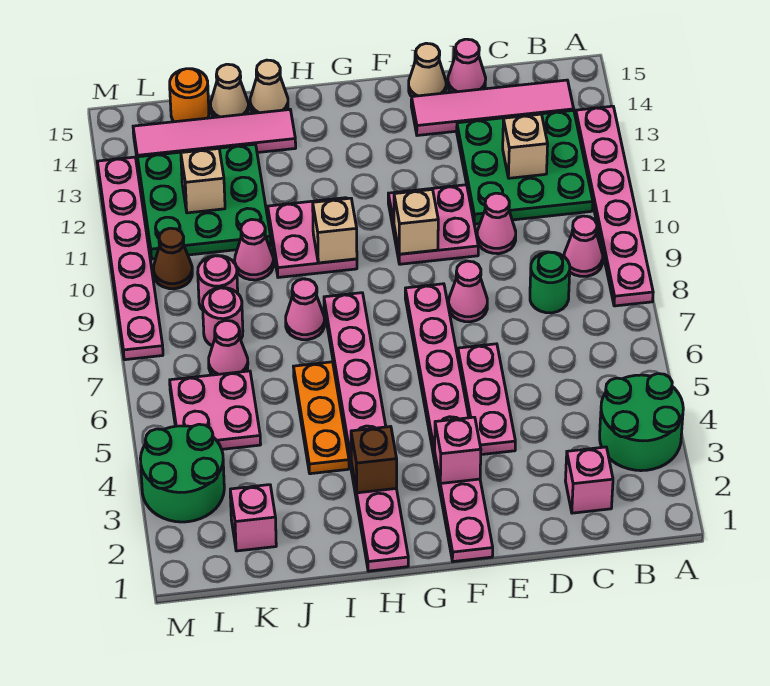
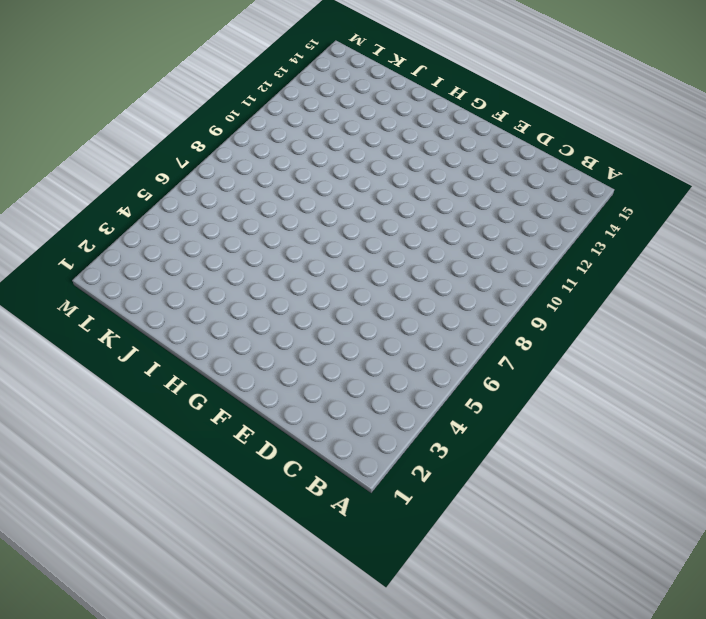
none -> green round brick A3:B4 level 1
none -> pink plate A8:A13 level 1
none -> pink cone B9 level 1
none -> green plate B11:D13 level 1

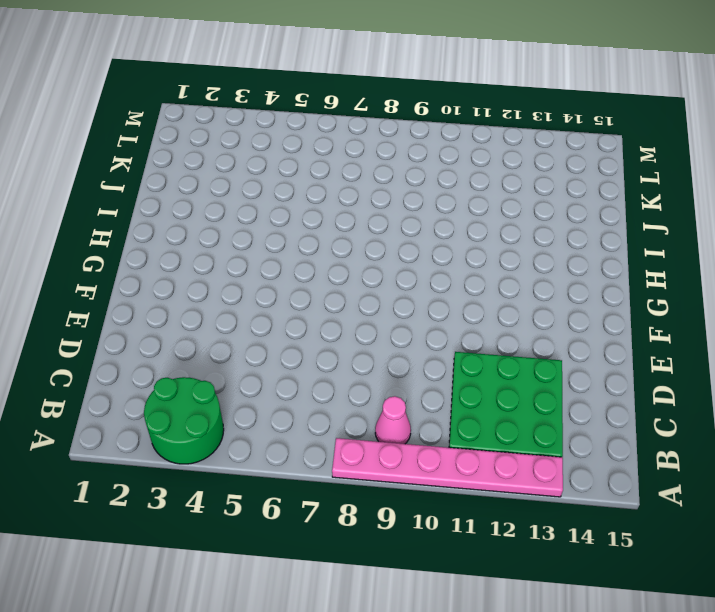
none -> pink tile B14:E14 level 1
none -> pink brick C2 level 1
none -> green round brick C8 level 1
none -> pink cone D10 level 1

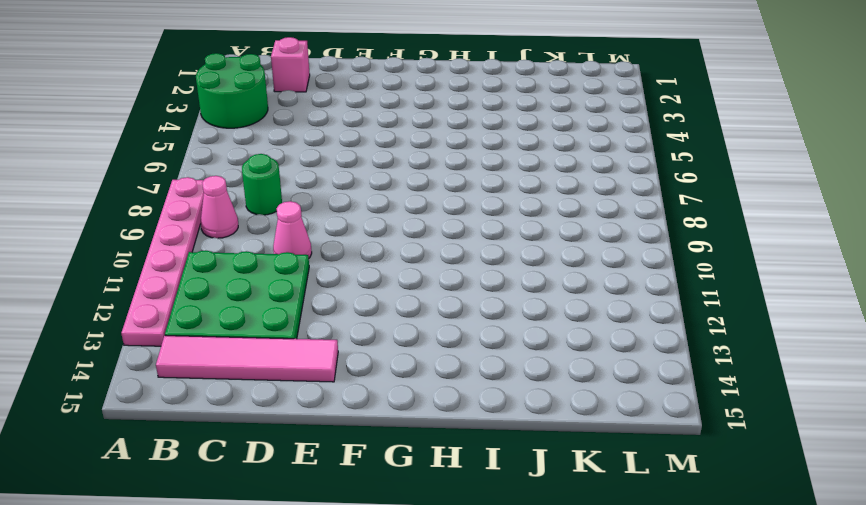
none -> pink cone D15 level 1
none -> pink plate E4:E6 level 1
none -> pink cone E8 level 1
none -> pink plate E10:F11 level 1

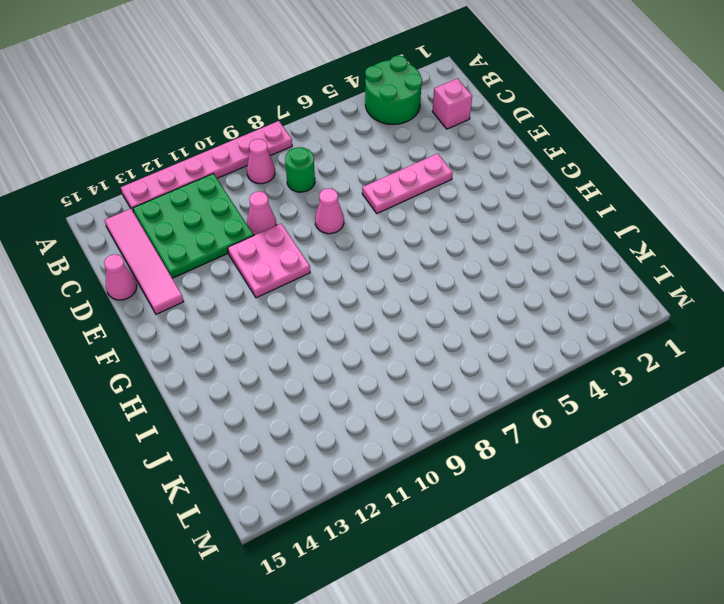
none -> tan cone E15 level 1
none -> pink plate F1:F8 level 1
none -> pink plate H1:H8 level 1
none -> pink plate H10:I11 level 1

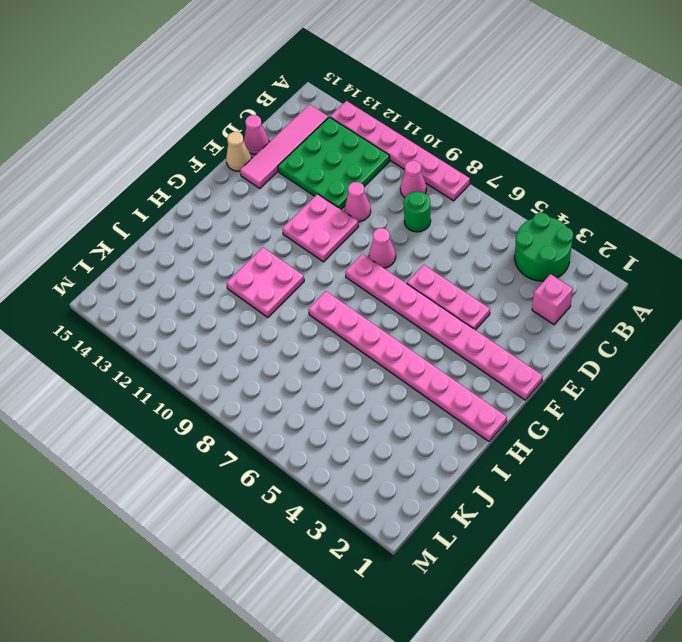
none -> orange plate I4:I6 level 1
none -> pink cone I8 level 1
none -> pink tile I14:L14 level 1
none -> tan cone I15 level 1

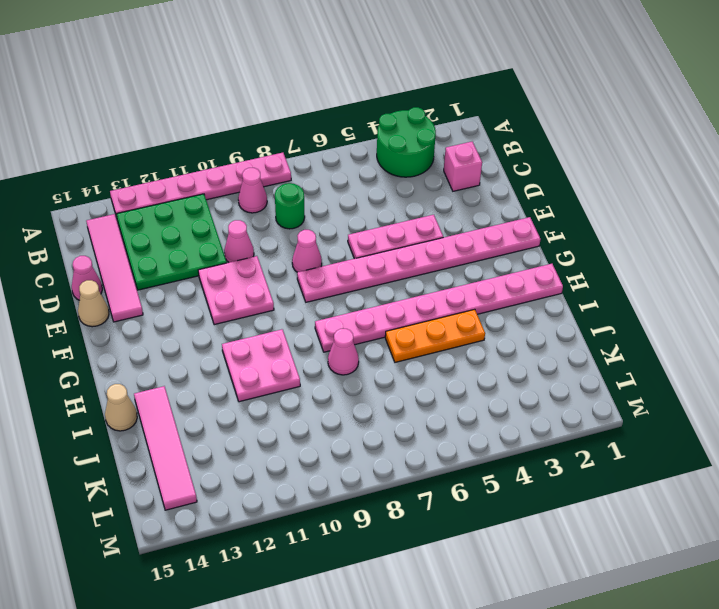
none -> pink cone J10 level 1
none -> green plate J11:L13 level 1
none -> tan cone J15 level 1
none -> pink brick K2 level 1

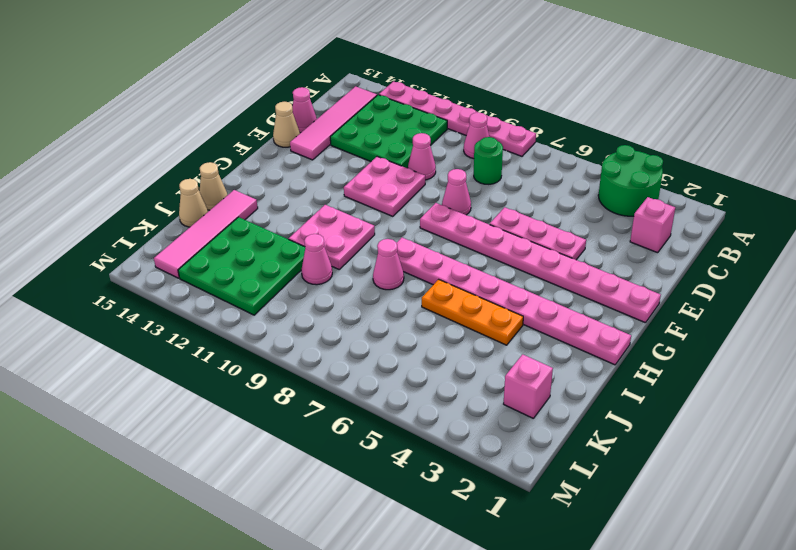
none -> pink plate K5:L6 level 1
none -> pink cone K7 level 1
none -> pink round brick K8 level 1
none -> pink round brick K9 level 1

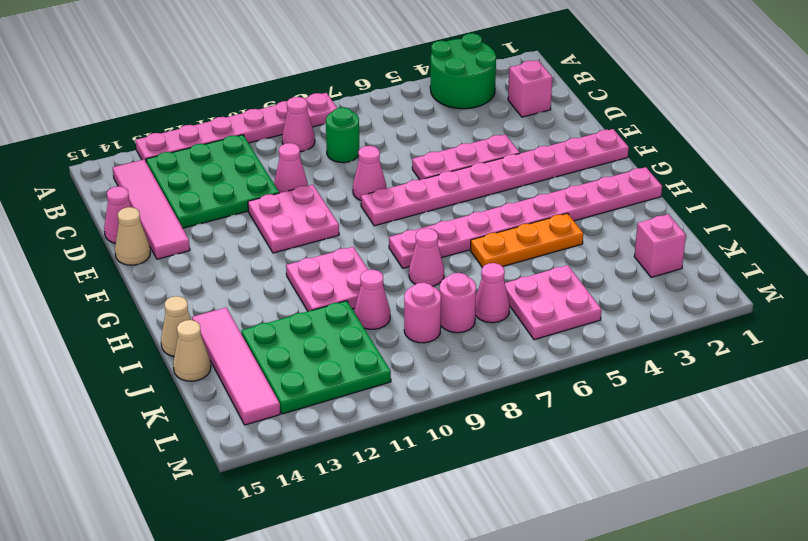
none -> orange round brick K15 level 1
none -> green round brick L3:M4 level 1
none -> brown cone L10 level 1
none -> pink plate M8:M13 level 1

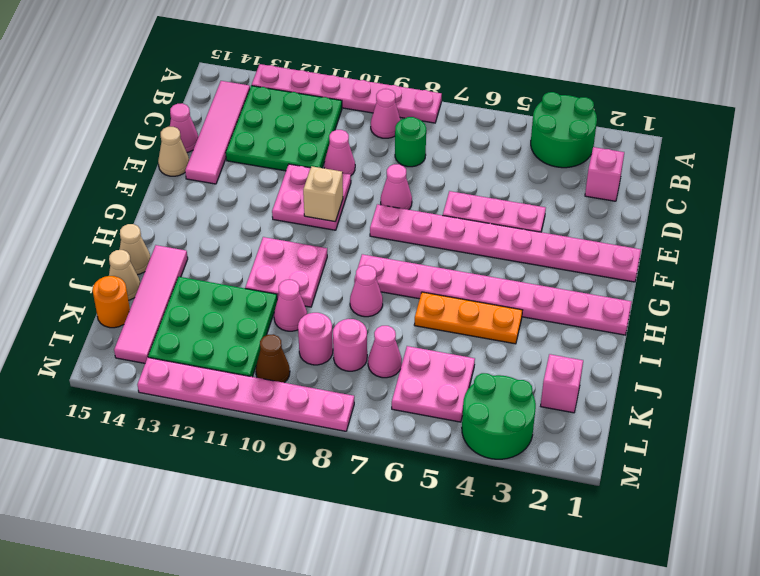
none -> tan brick C12 level 2
none -> pink brick F3 level 2
none -> brown brick H3 level 2
none -> tan brick H10 level 2

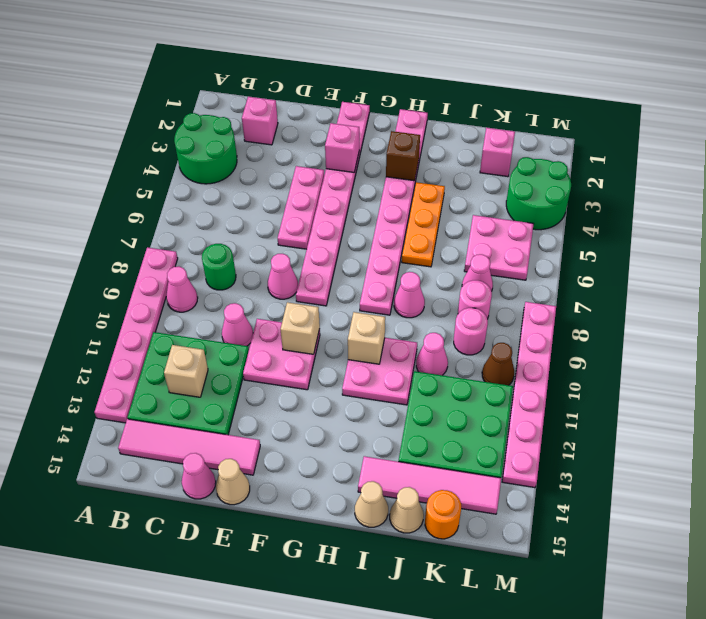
none -> tan brick K12 level 2

